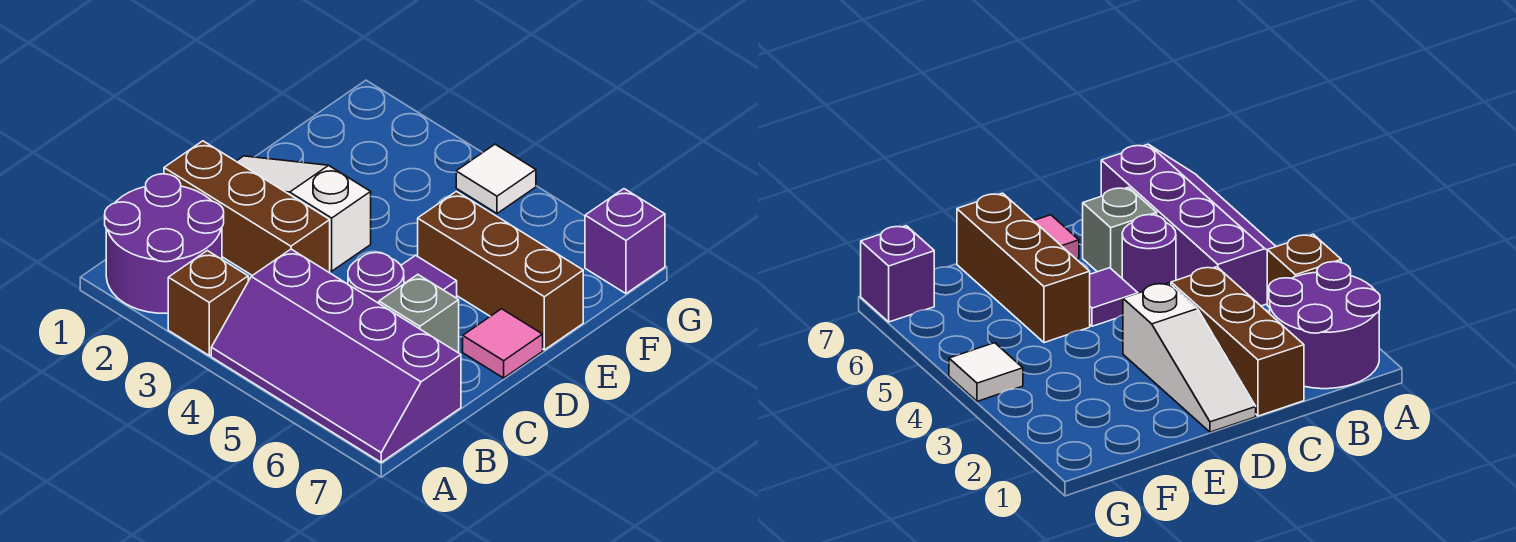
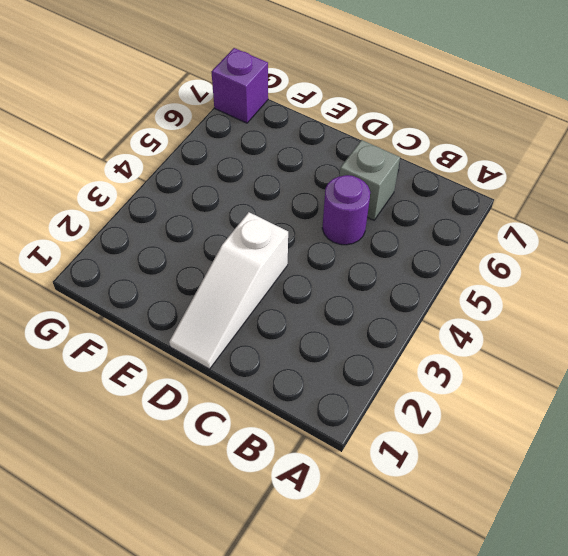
none -> purple round brick A1:B2 level 1
none -> brown brick A3 level 1
none -> purple slope A4:B7 level 1 top B

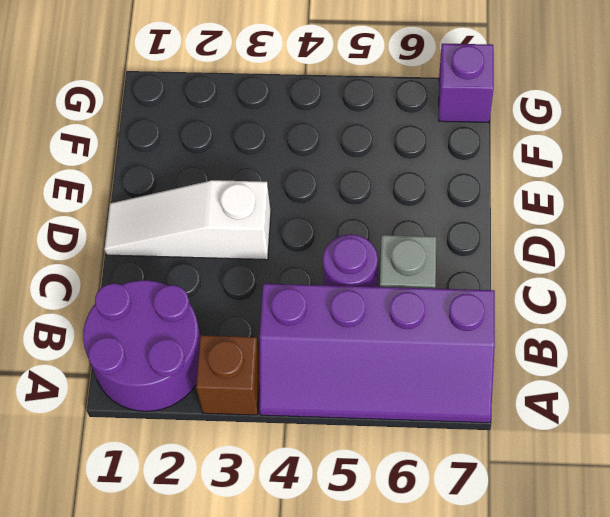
none -> brown brick C1:C3 level 1
none -> purple tile D5 level 1
none -> pink tile D7 level 1

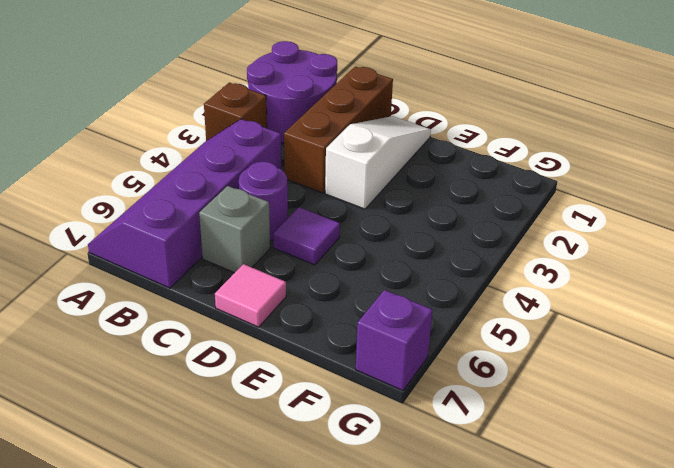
none -> brown brick E5:E7 level 1
none -> white tile G4 level 1

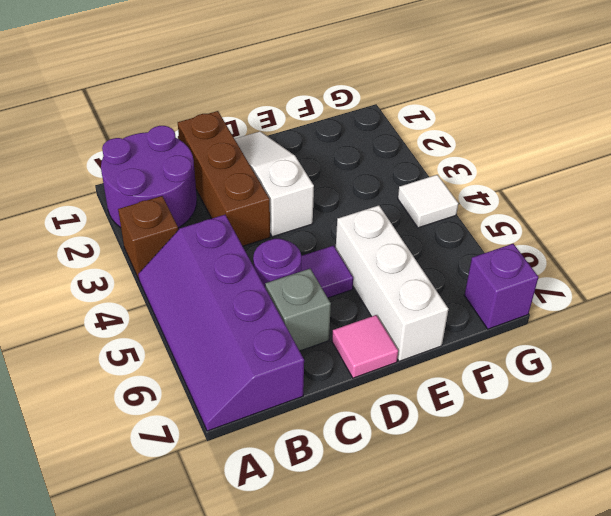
white brick E5:E7 level 1 -> brown brick E5:E7 level 1

